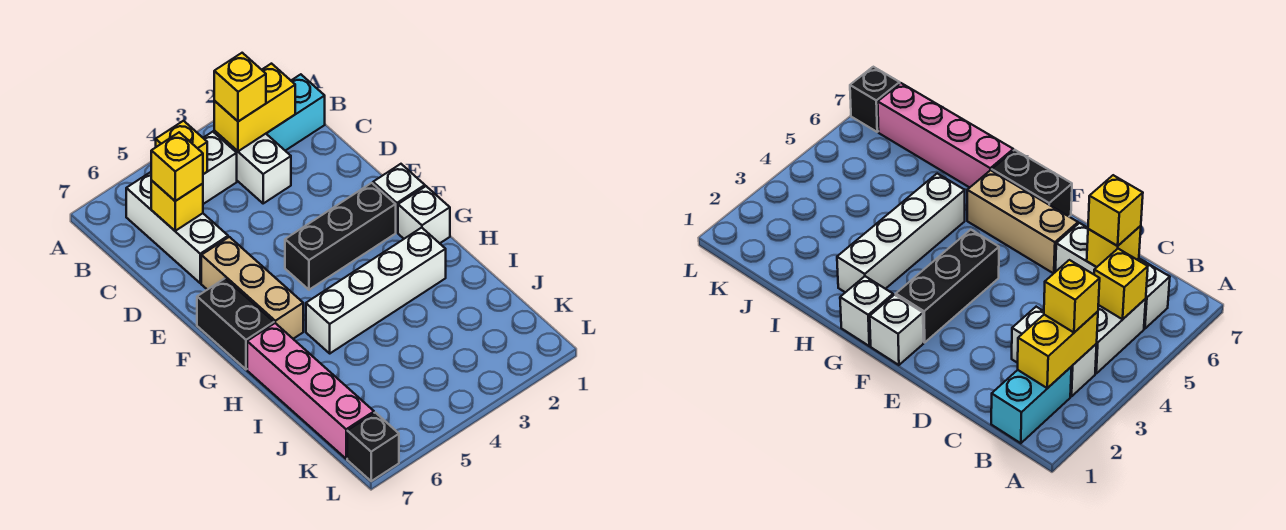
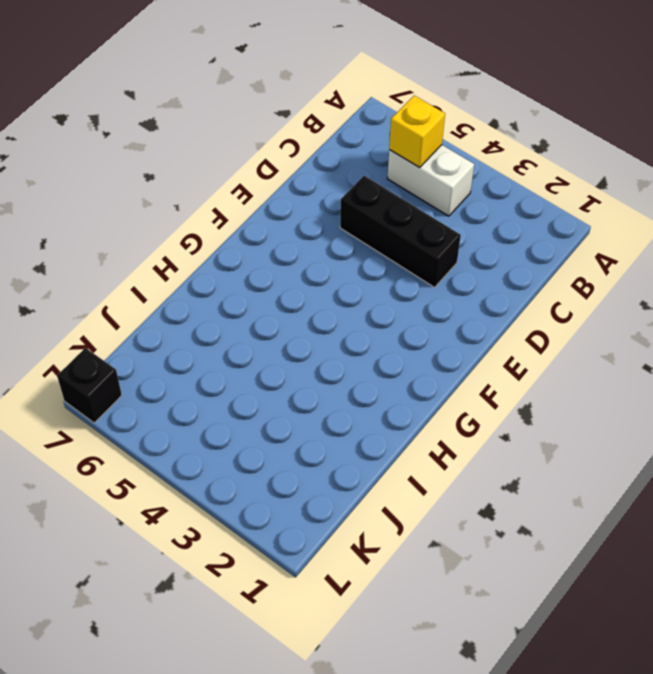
black brick D3:D5 level 1 -> black brick F2:F4 level 1
none -> cyan brick B1:B2 level 1
none -> white brick B3:C3 level 1
none -> white brick B6:D6 level 1

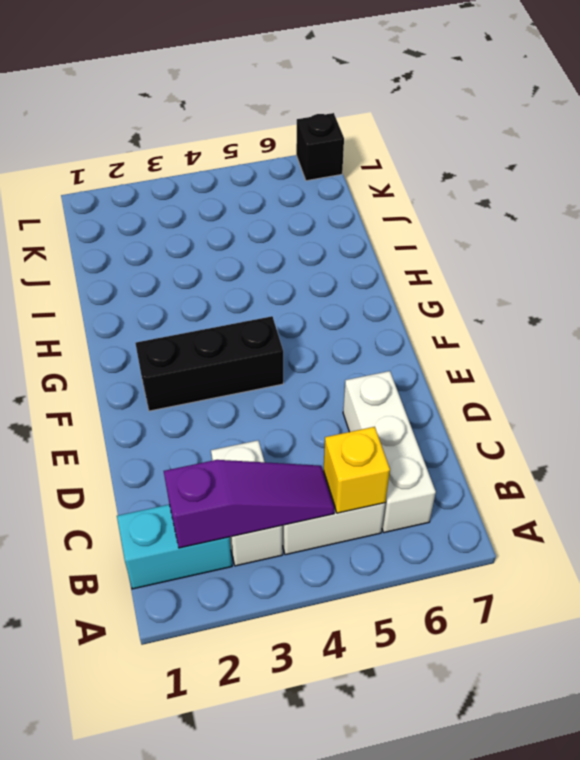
purple slope B2:B4 level 2 top 2 -> yellow brick B2:B3 level 2
none -> tan brick E6:G6 level 1
none -> white brick F1 level 1
none -> black brick F7:G7 level 1

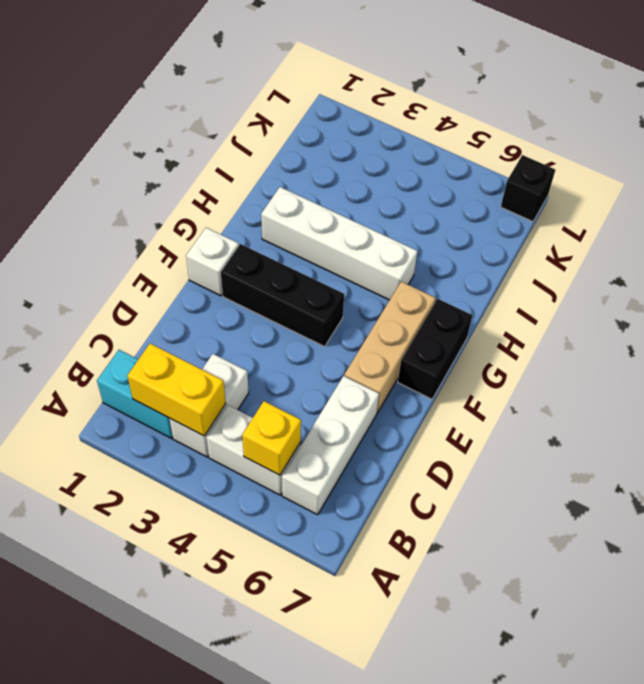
none -> white brick G1 level 1
none -> pink brick H7:K7 level 1
none -> yellow brick C6 level 2

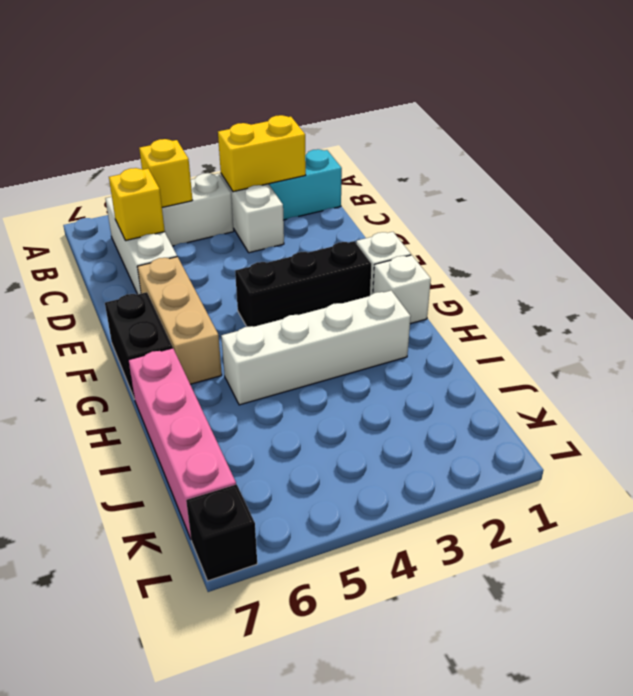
none -> yellow brick B3 level 3
none -> yellow brick C6 level 3

